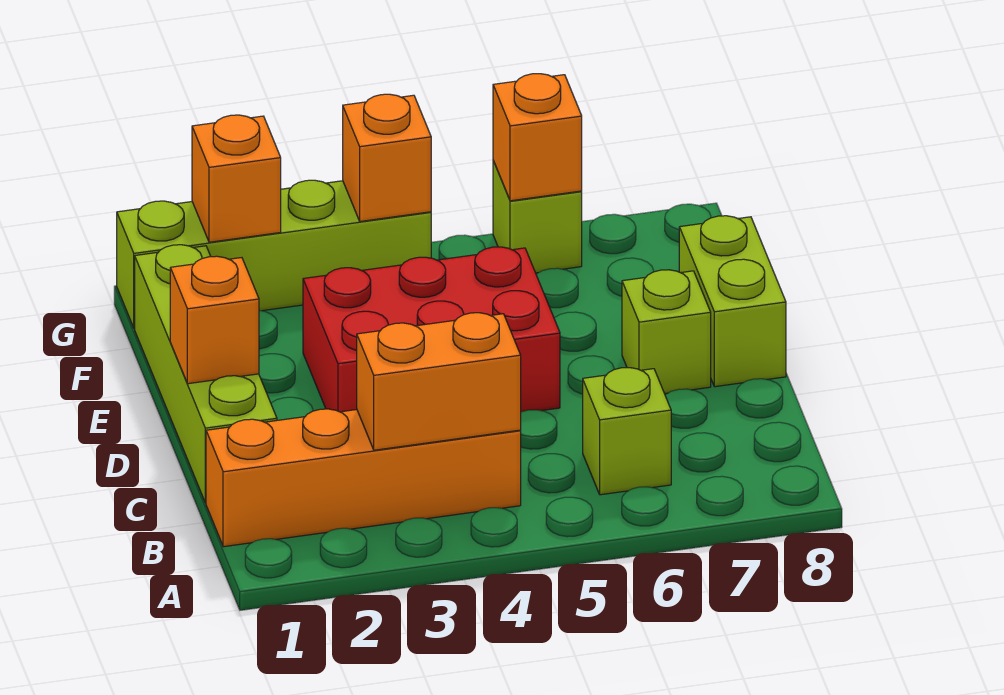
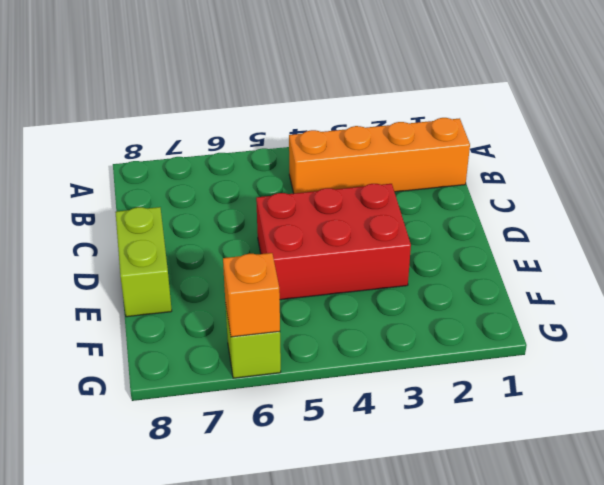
none -> lime brick B6 level 1
none -> lime brick C1:F1 level 1
none -> lime brick D7 level 1

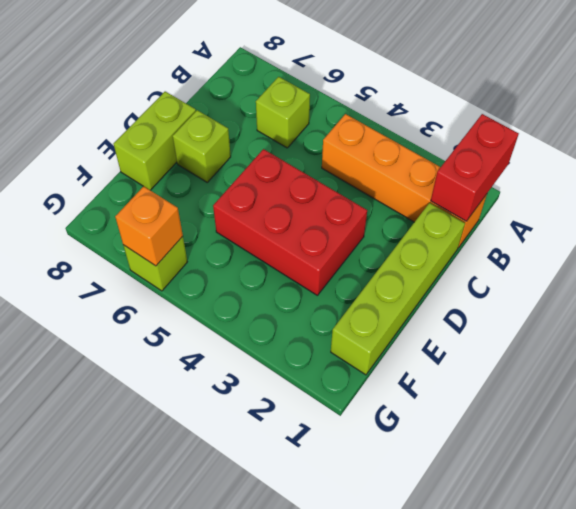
red brick A1:B1 level 2 -> none
none -> lime brick G1:G4 level 1
none -> orange brick B3:B4 level 2
none -> orange brick D1 level 2

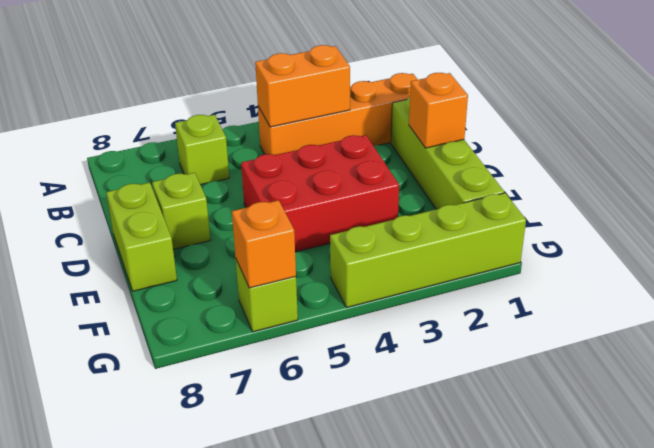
none -> orange brick G2 level 2
none -> orange brick G4 level 2

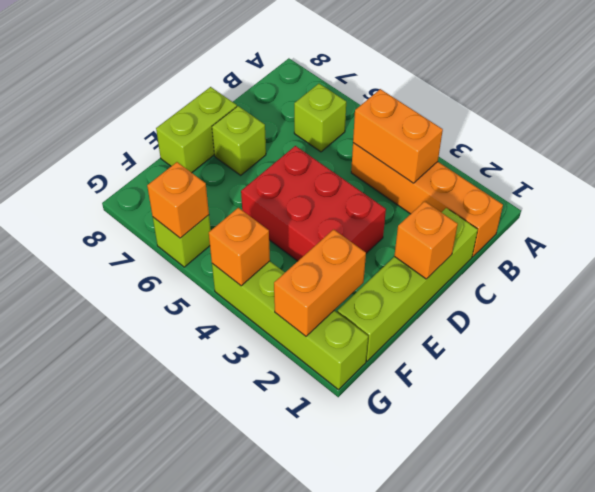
orange brick F2:G2 level 2 -> orange brick G2 level 2

